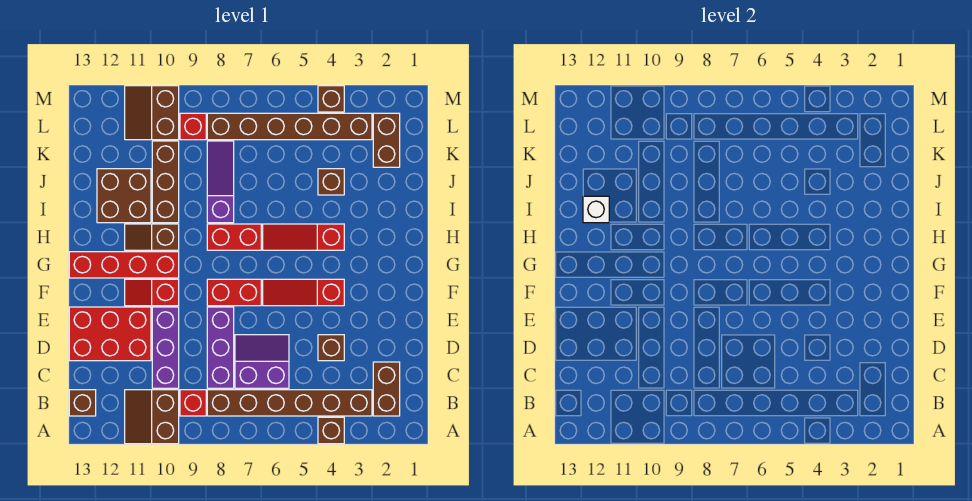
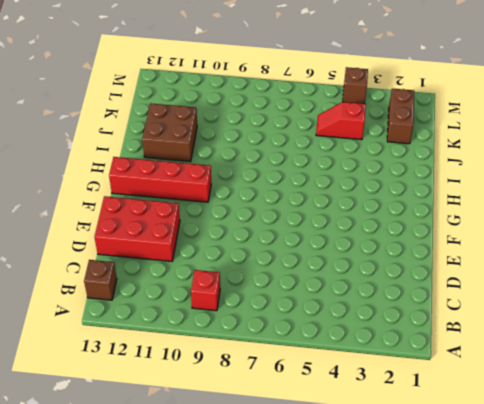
red slope K4:K5 level 1 top 4 -> red slope F10:F11 level 1 top 10
none -> brown brick A4 level 1
none -> brown slope A10:B11 level 1 top 10
none -> brown brick B2:C2 level 1

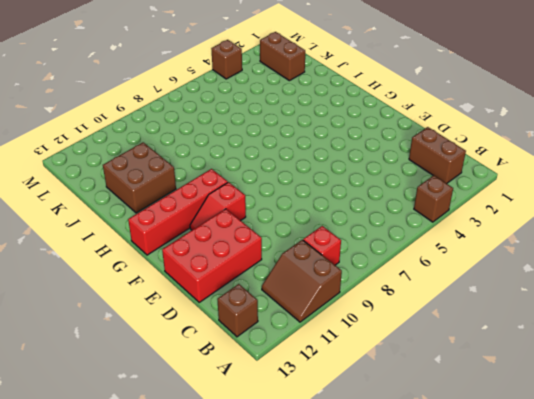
none -> brown brick B3:B8 level 1
none -> purple slope C6:D7 level 1 top C
none -> purple brick C8:E8 level 1

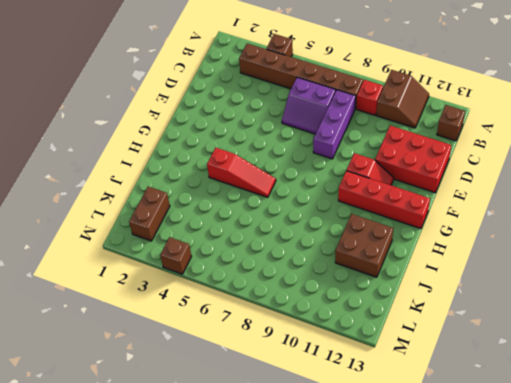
none -> brown brick B2:C2 level 1
none -> purple brick C10:E10 level 1
none -> brown brick D4 level 1

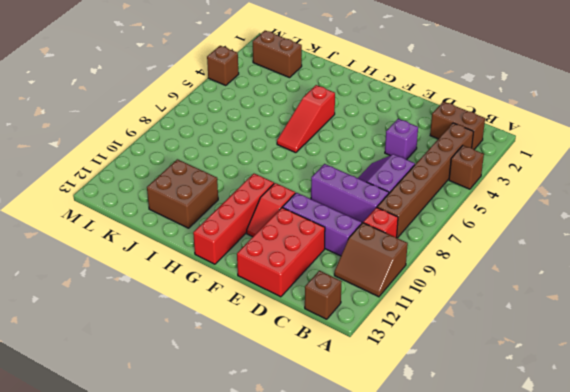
purple brick D4 level 1 -> brown brick D4 level 1
none -> red slope F4:F6 level 1 top 4
none -> red brick F7:F8 level 1
none -> red brick H7:H8 level 1

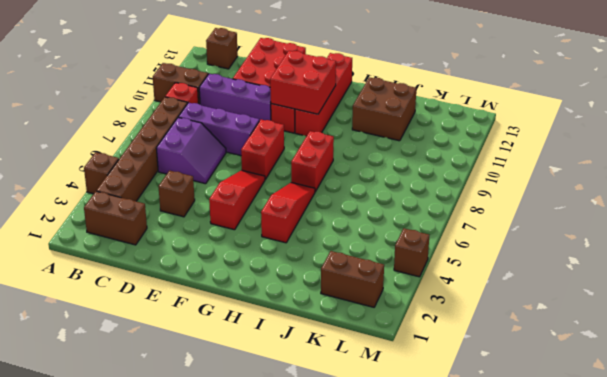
red brick F10:G11 level 2 -> none
none -> brown slope H10:H11 level 1 top 10
none -> purple slope I8:K8 level 1 top I
none -> brown brick I10:K10 level 1

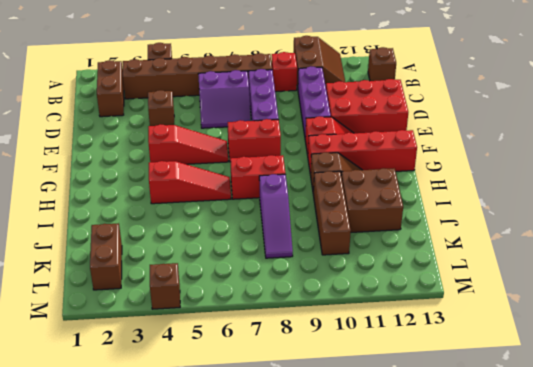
none -> brown brick J4 level 1
none -> brown brick L3:L8 level 1
none -> red brick L9 level 1

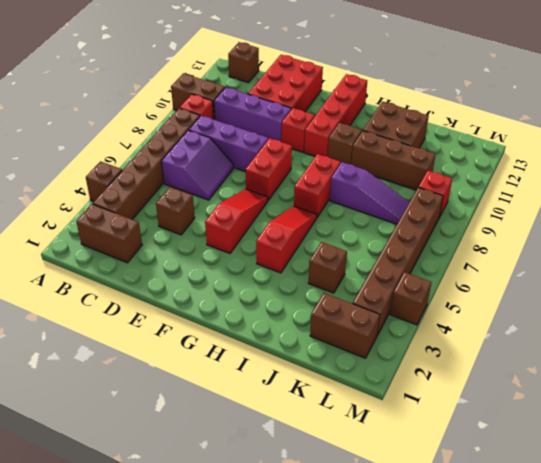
none -> brown slope L10:M11 level 1 top 10
none -> white brick I12 level 2

